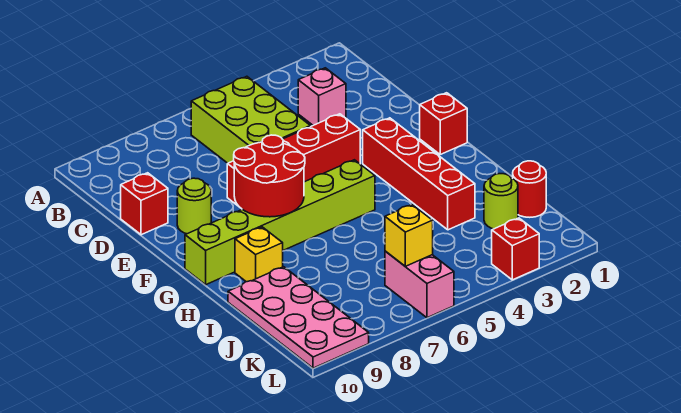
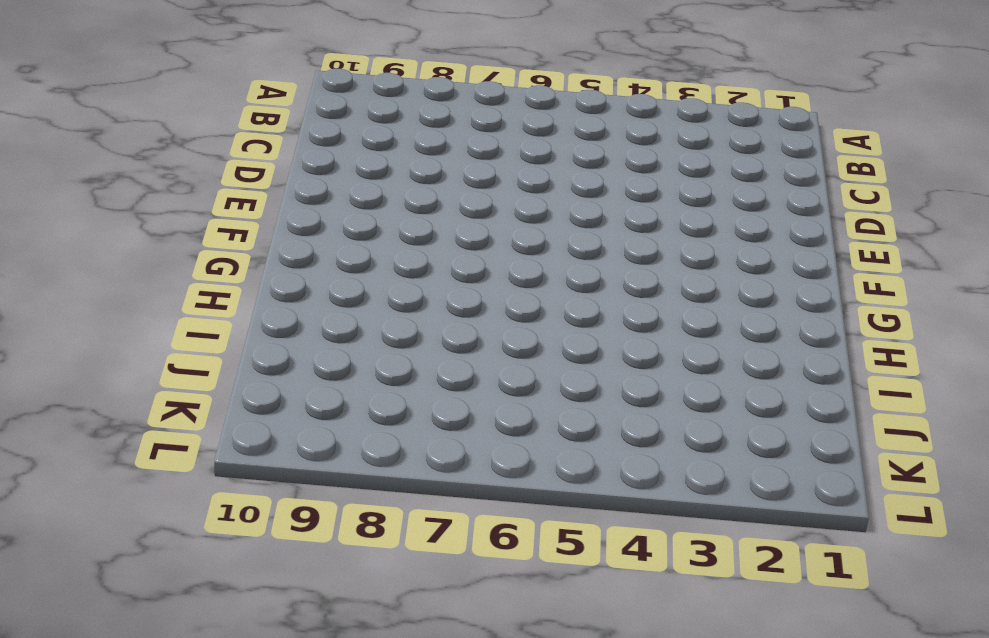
none -> lime brick B5:D6 level 1
none -> pink brick C3 level 1
none -> red brick D10 level 1

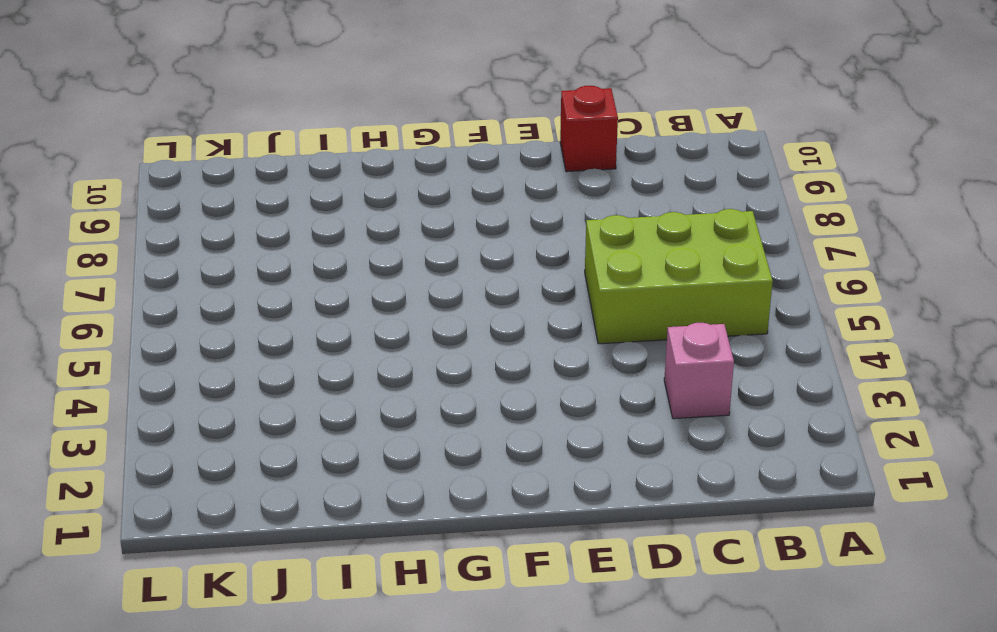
none -> red brick E4:E7 level 1
none -> lime round brick E9 level 1
none -> red brick F1 level 1

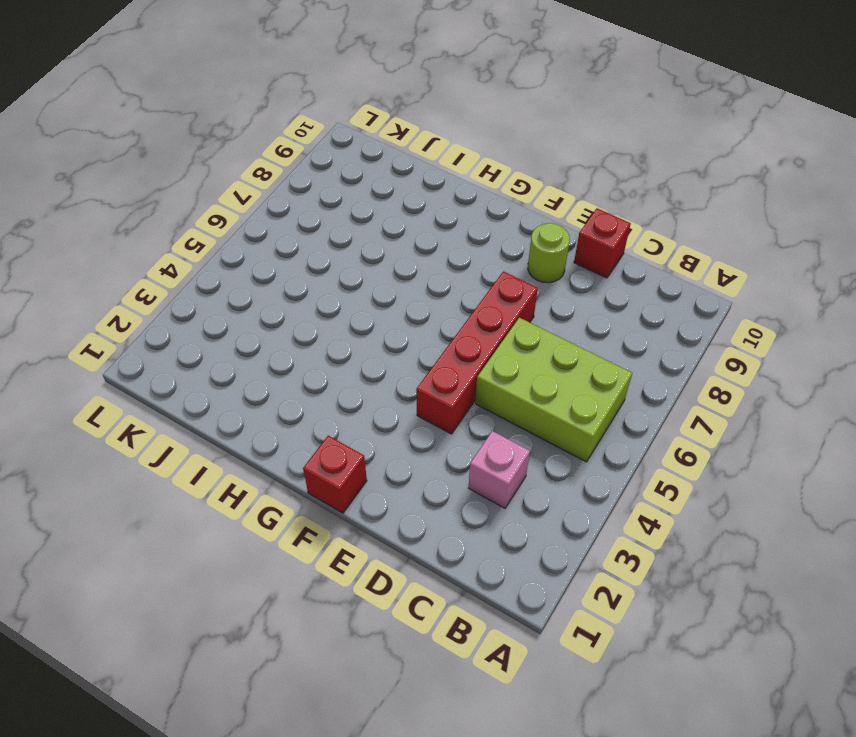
none -> red brick F3:I3 level 1
none -> lime brick G5:G10 level 1
none -> yellow brick H9 level 1

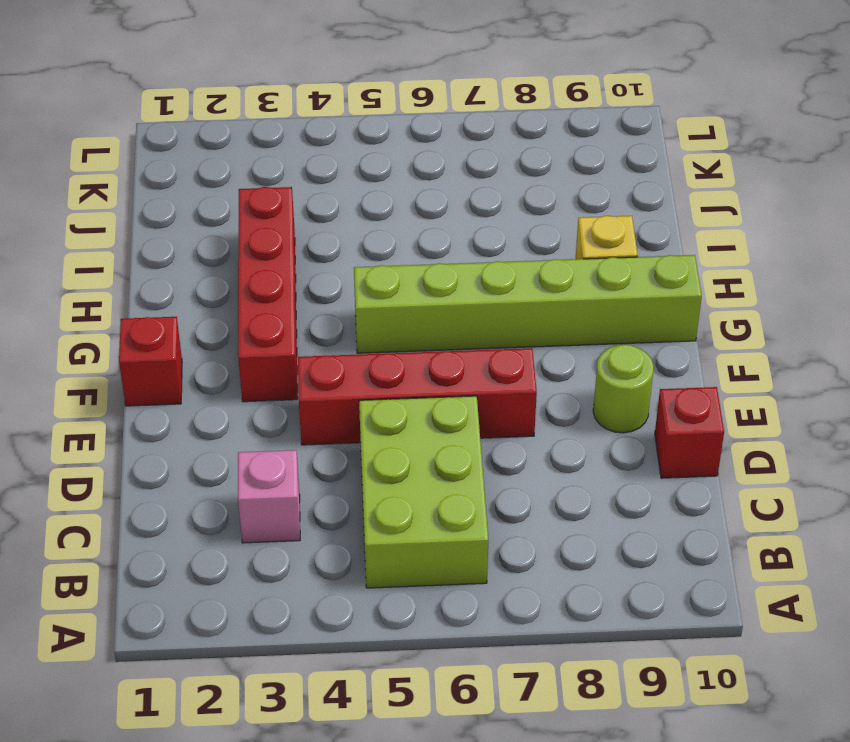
none -> pink plate I9:L10 level 1
none -> red round brick J1 level 1
none -> lime round brick J2 level 1

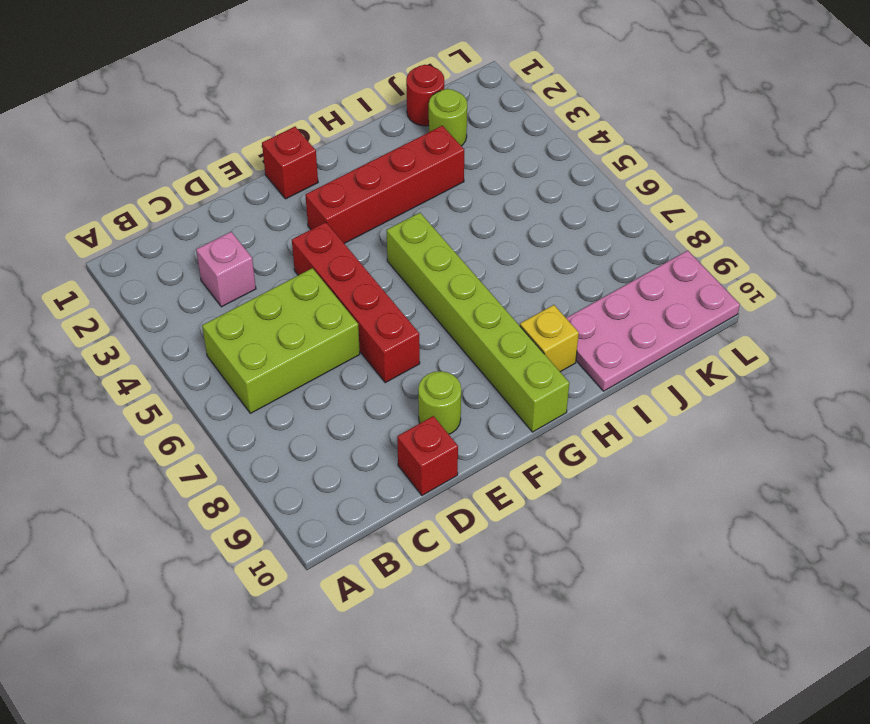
none -> pink brick K6:L6 level 1
none -> red brick L3 level 1
none -> red round brick F7:G8 level 2

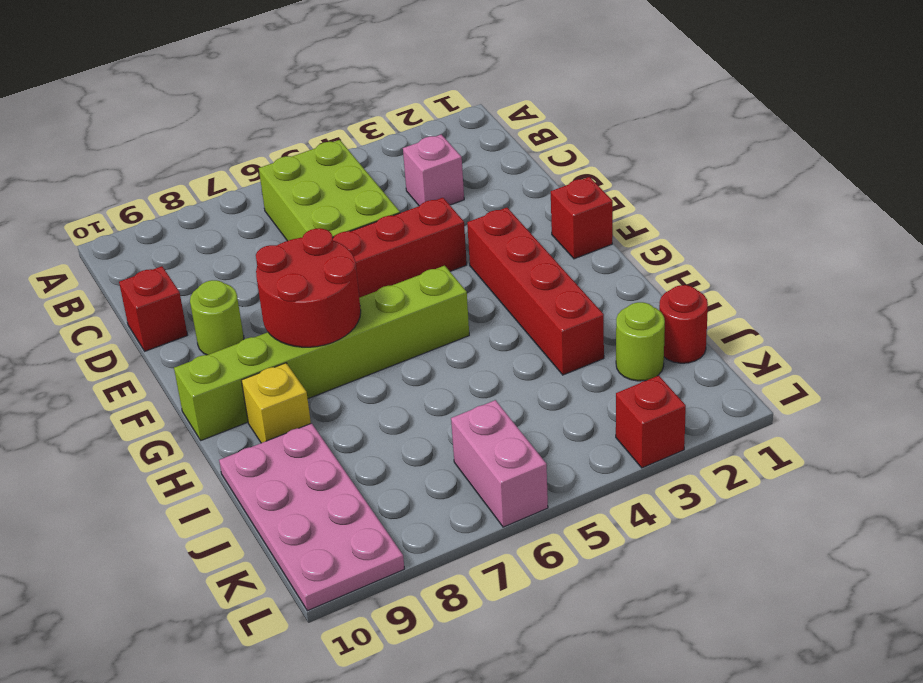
none -> yellow brick K6 level 2

